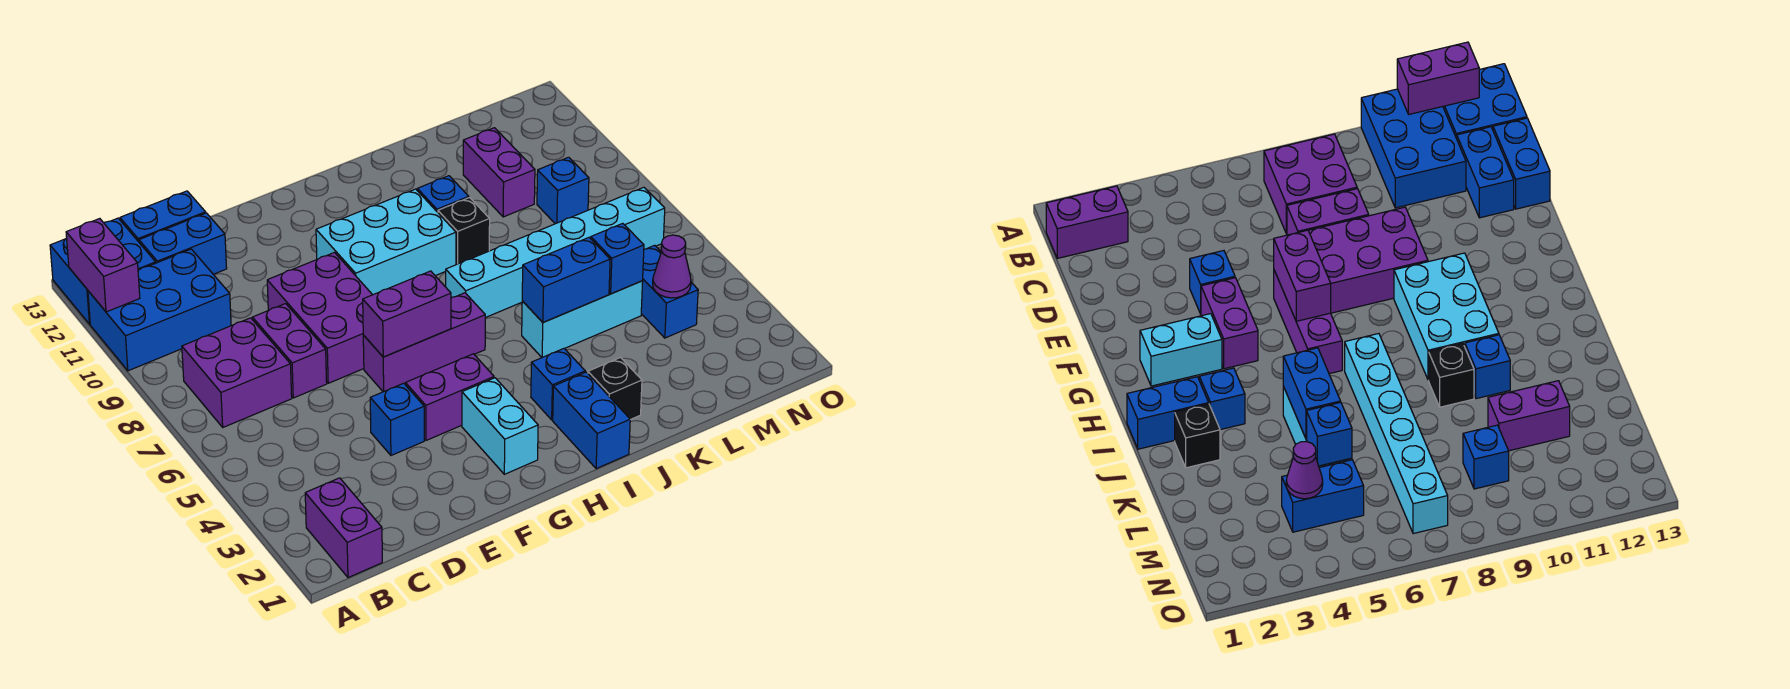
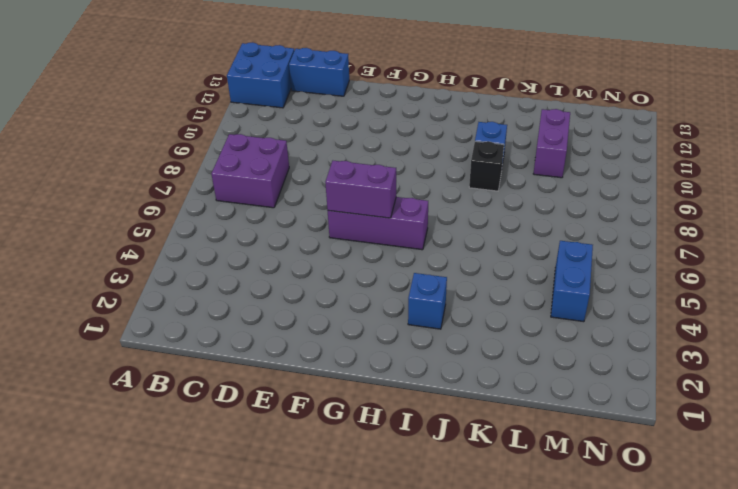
none -> blue brick A10:C11 level 1
none -> purple brick B1:B2 level 1
none -> blue brick C12:D12 level 1

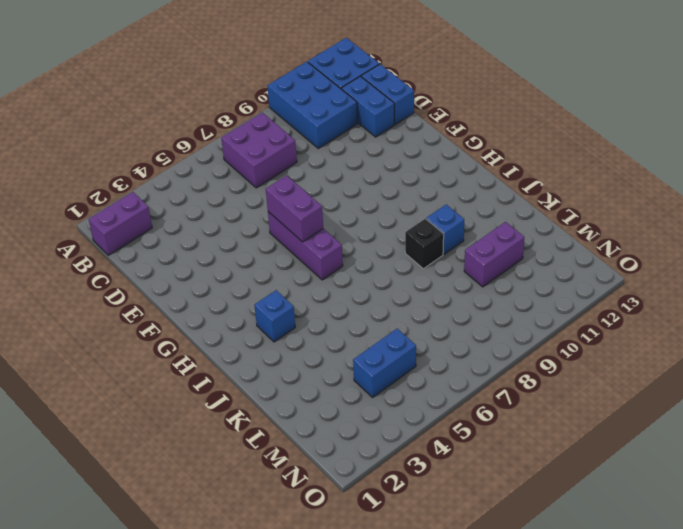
none -> purple brick D7:D8 level 1
none -> blue brick E4 level 1
none -> purple brick E7:F9 level 1

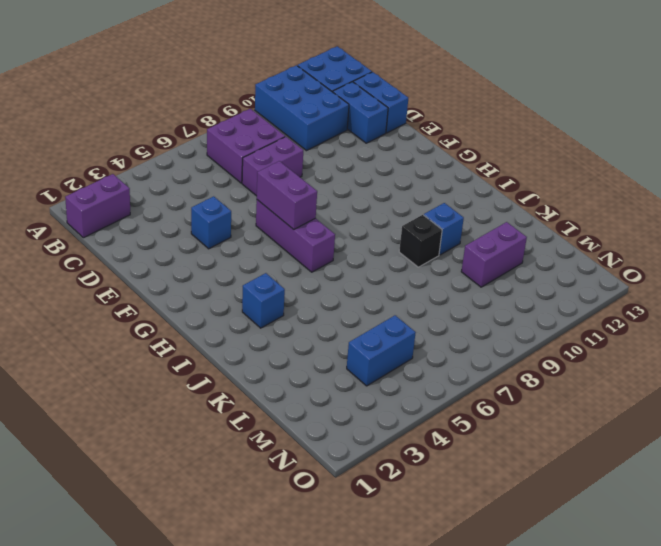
none -> purple brick E7:F9 level 1
none -> purple brick F4:G4 level 1
none -> cyan brick G2:G3 level 1

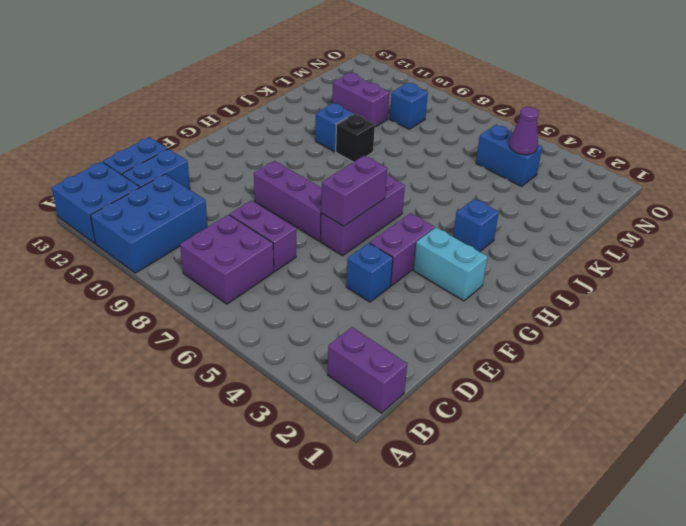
purple brick F7:F9 level 1 -> purple brick E7:F9 level 1
none -> cyan brick G9:I10 level 1
none -> blue brick I1:I2 level 1
none -> cyan brick I7:N7 level 1

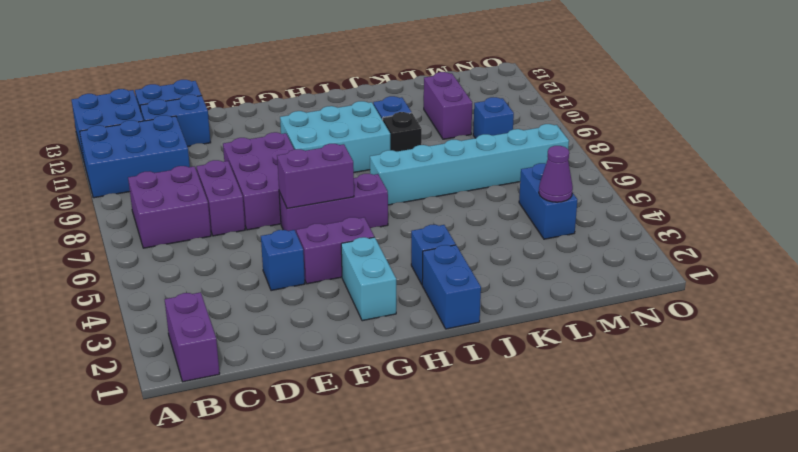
none -> black brick J2 level 1
none -> cyan brick J5:L5 level 1
none -> purple brick A11:A12 level 2

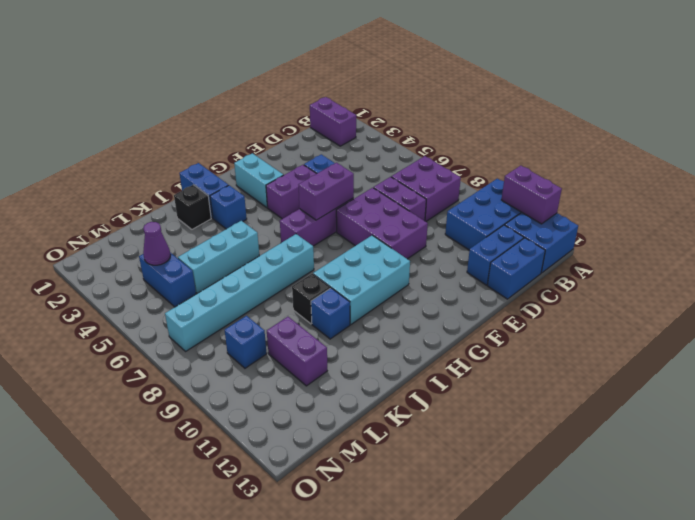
none -> blue brick J5:K5 level 2
none -> blue brick L5 level 2

